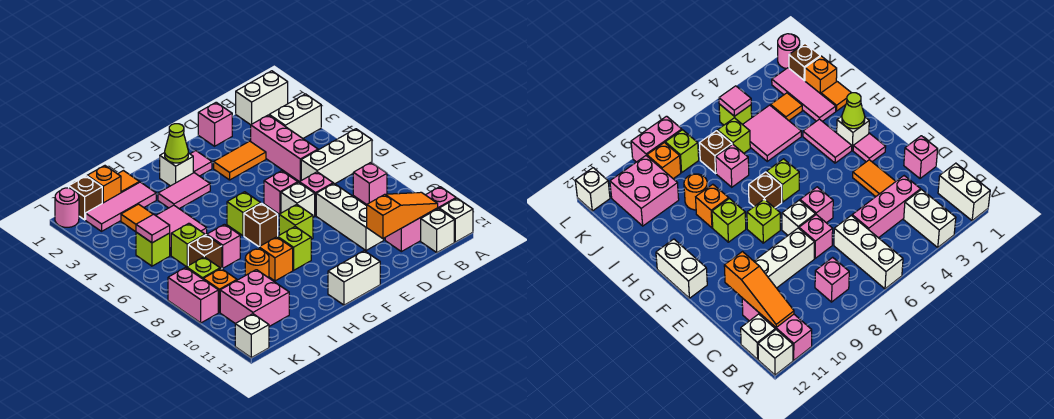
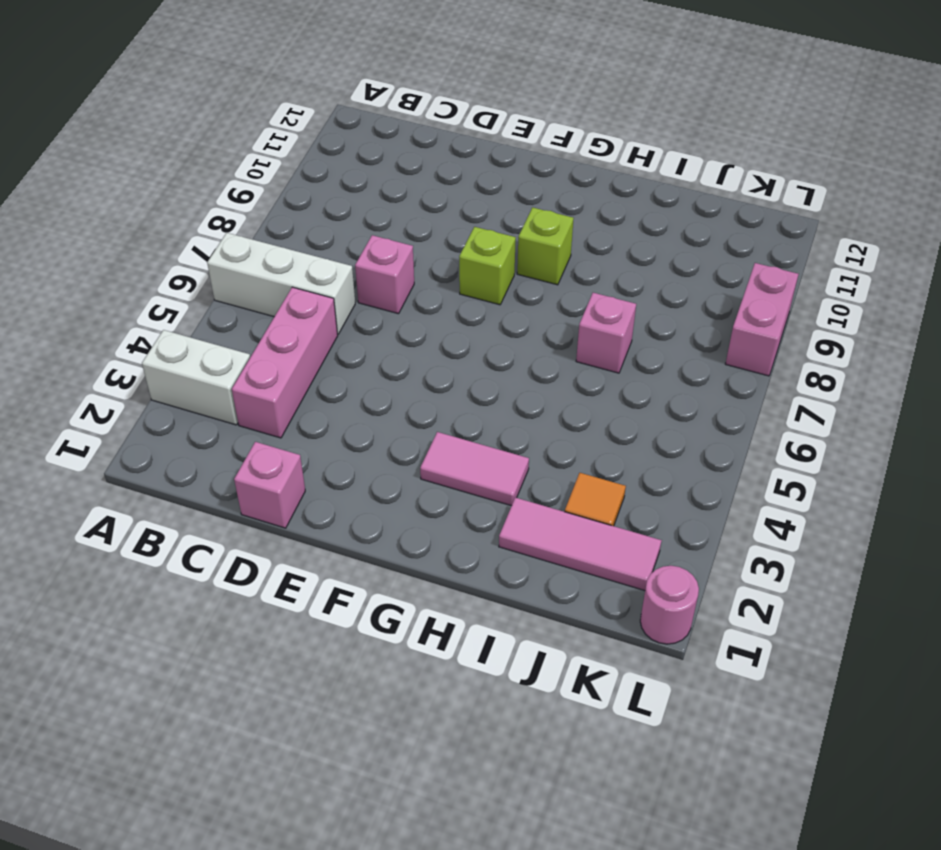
none -> white brick A1:B1 level 1
none -> pink brick A11:C11 level 1
none -> white brick A12 level 1
none -> pink brick B8 level 1

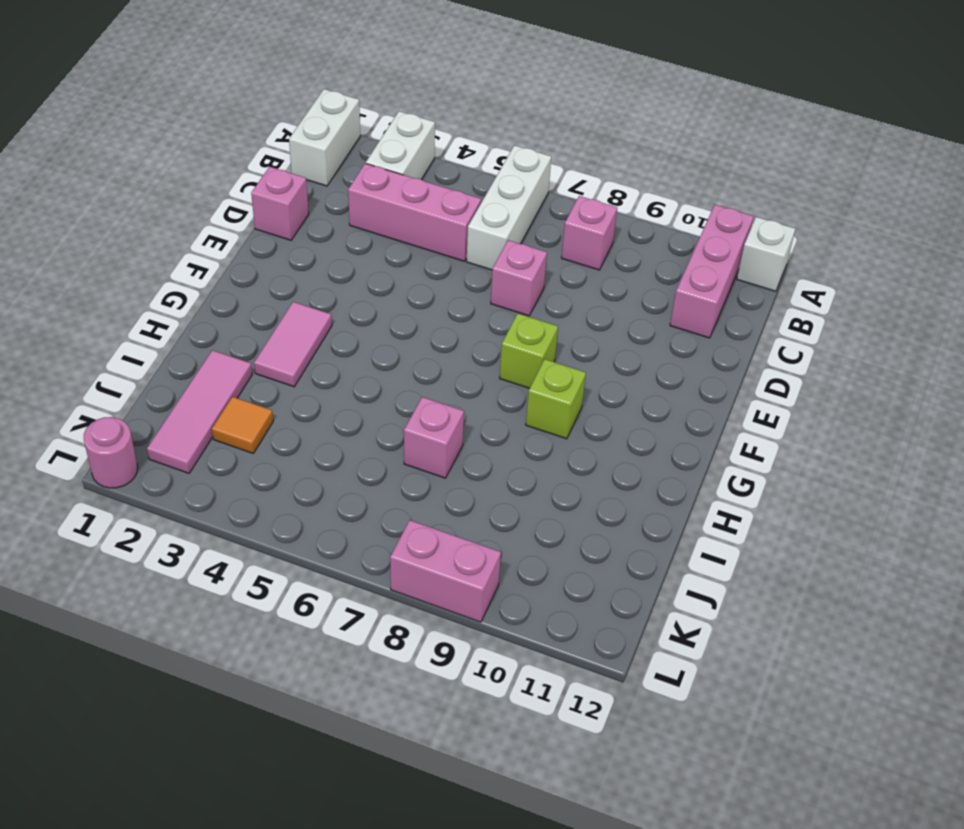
none -> white brick B12 level 1
none -> orange tile D3:E3 level 1
none -> white brick D8:D10 level 1
none -> pink brick E6 level 1

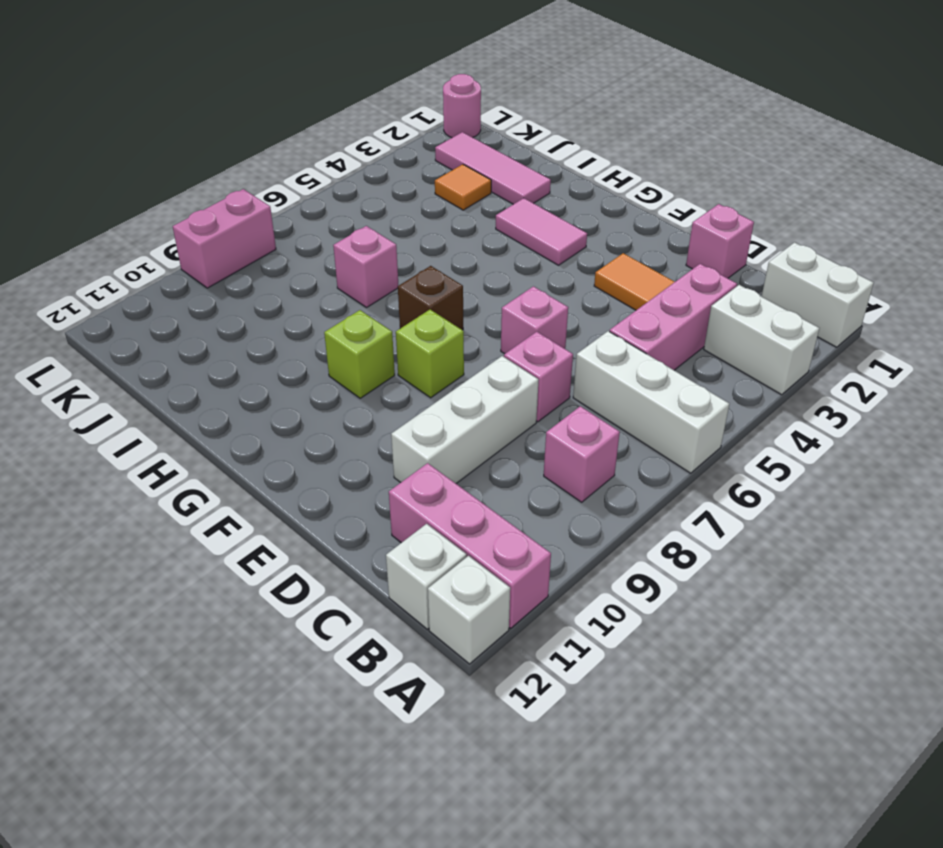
none -> white brick E7 level 1
none -> pink tile F2 level 1
none -> white brick F12:G12 level 1
none -> white brick G2 level 1

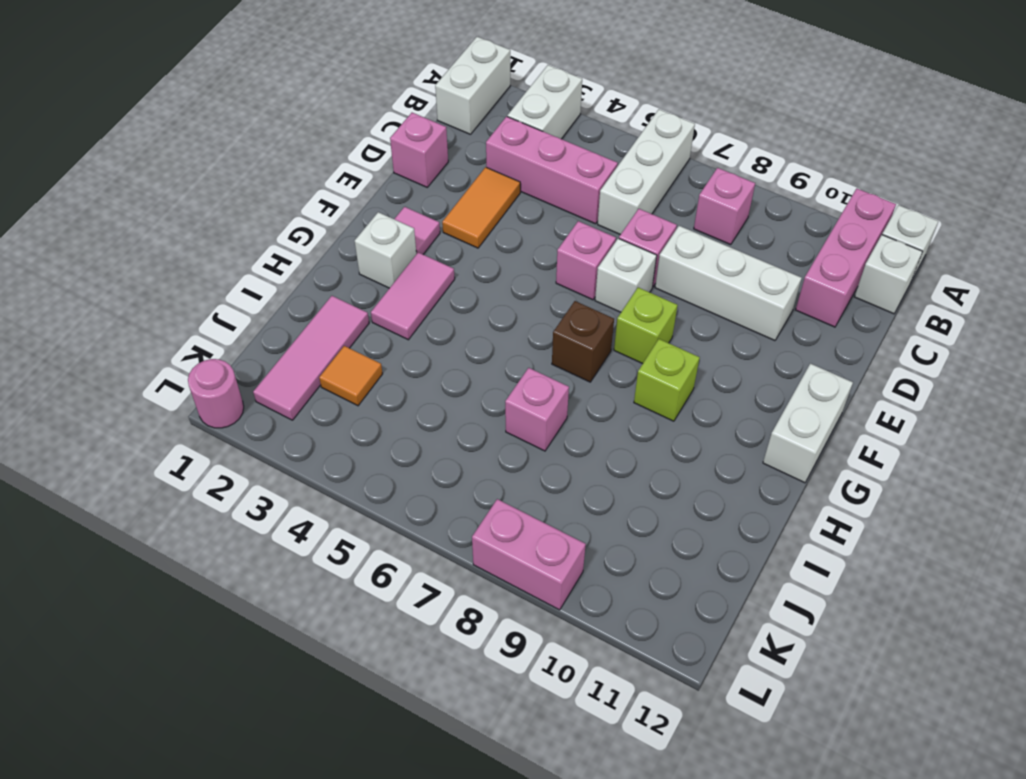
none -> lime brick G6 level 1
none -> orange brick H9 level 1
none -> orange tile I1 level 1
none -> pink tile I4:J5 level 1

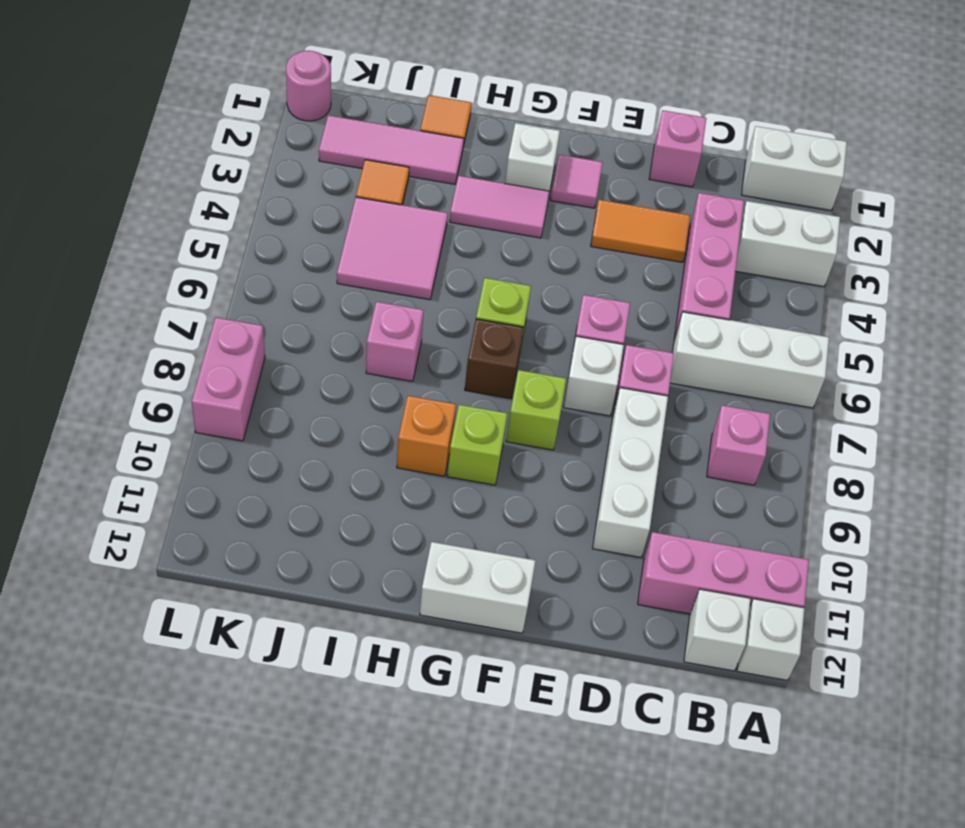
none -> orange round brick I9 level 1
none -> orange brick J1 level 1
none -> lime brick J6 level 1
none -> brown brick J7 level 1

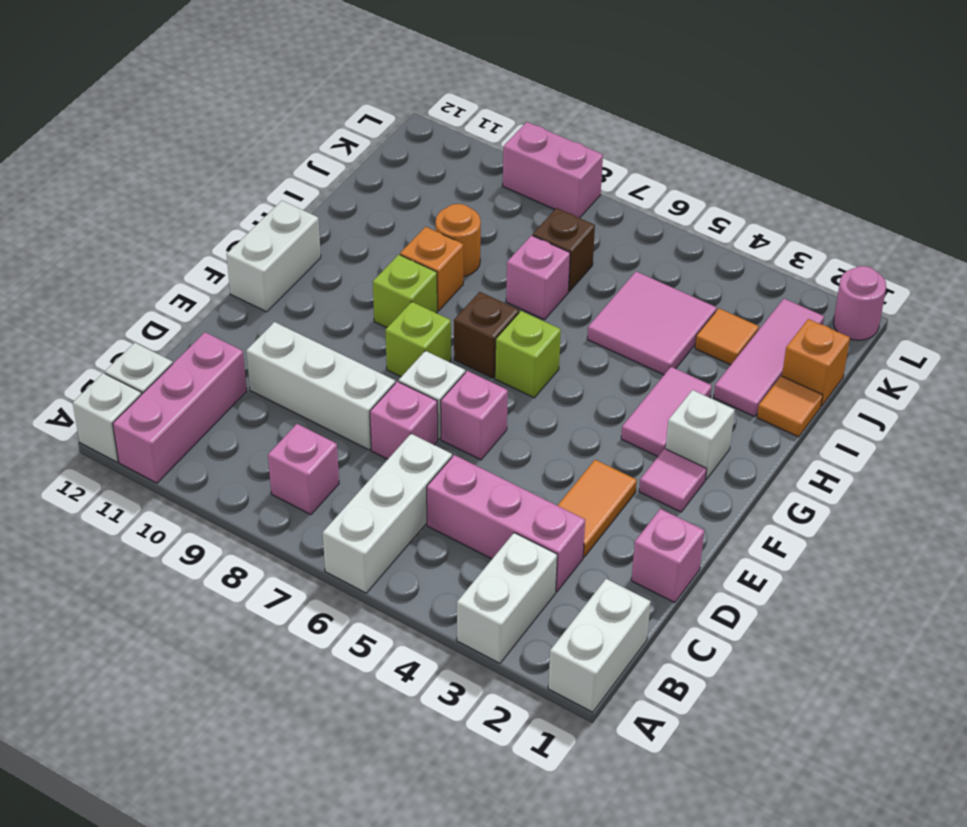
none -> lime brick J6 level 1
none -> pink brick J10:K11 level 1
none -> brown brick K1 level 1
none -> lime brick K5 level 1

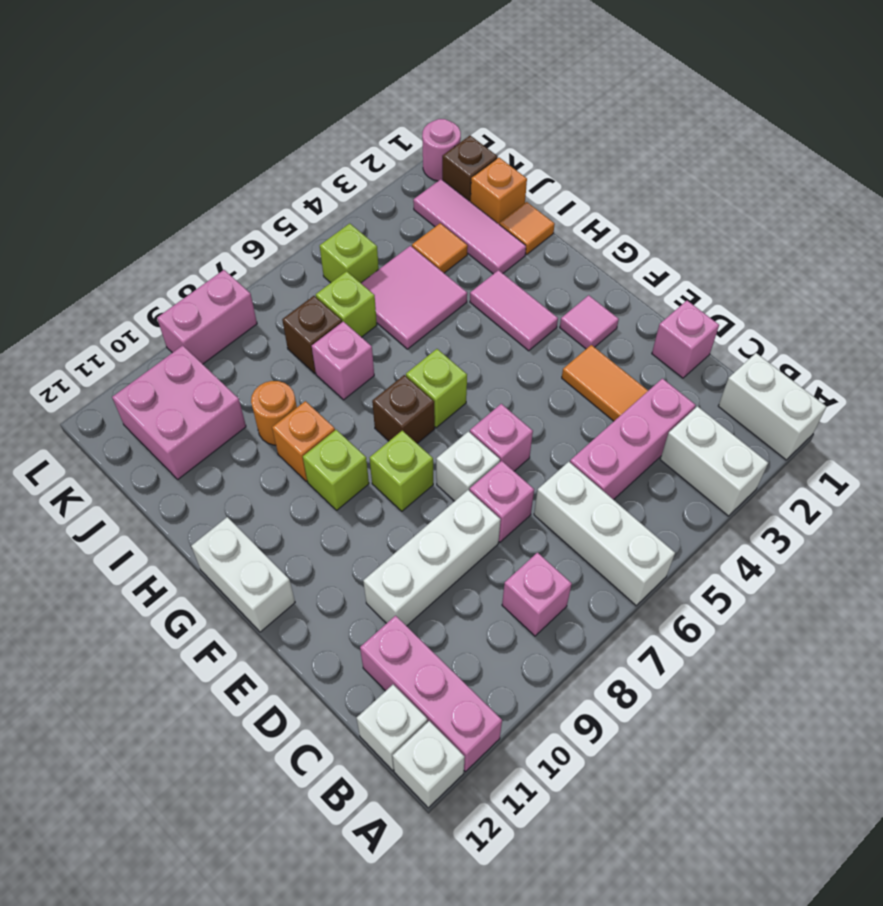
none -> white brick G2 level 1
none -> lime brick K8 level 1
none -> orange brick K9 level 1
none -> white brick L12 level 1

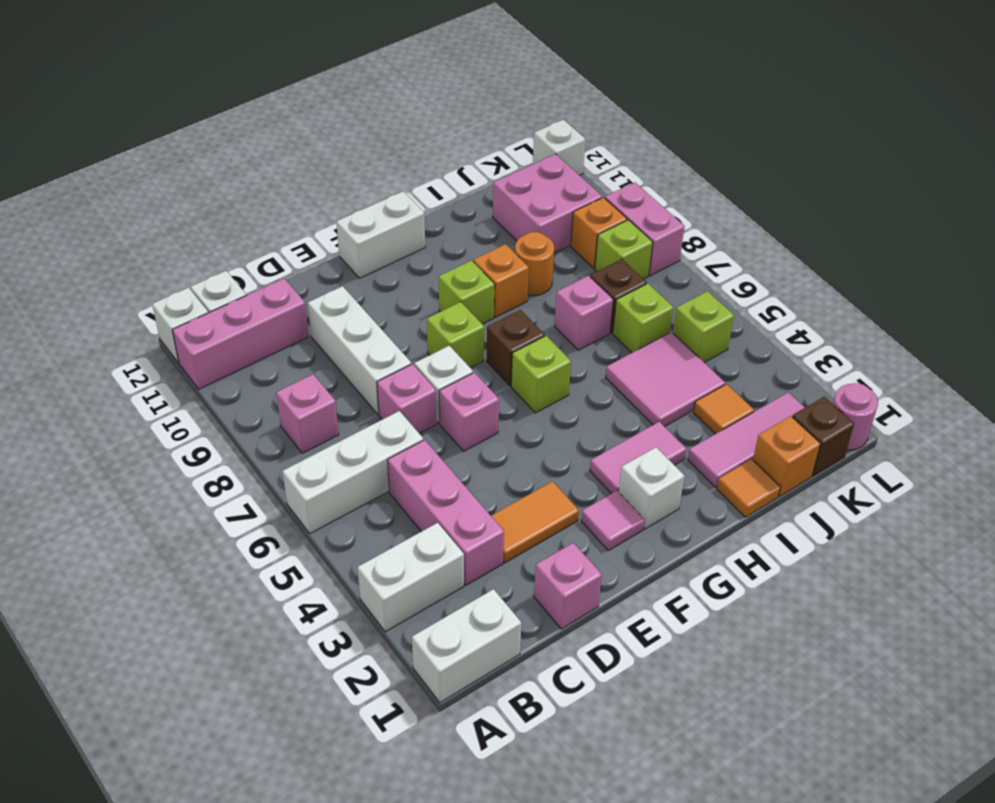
none -> orange slope B11:D11 level 2 top D
none -> lime cone G2 level 2
none -> pink tile K5 level 2

